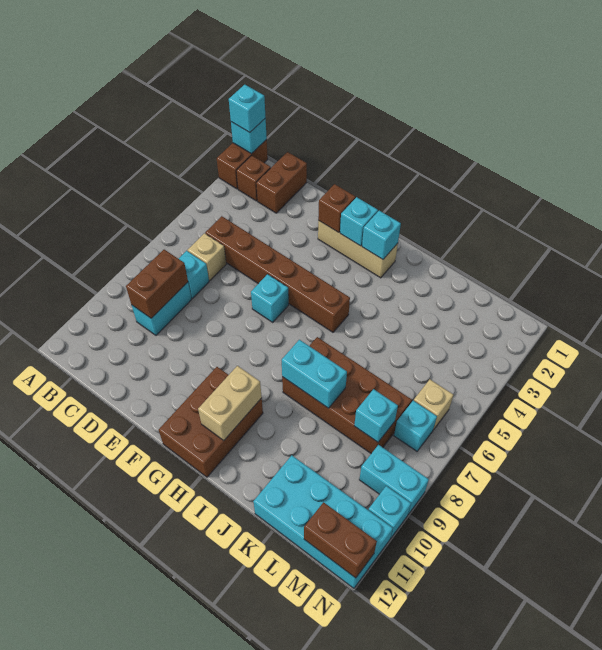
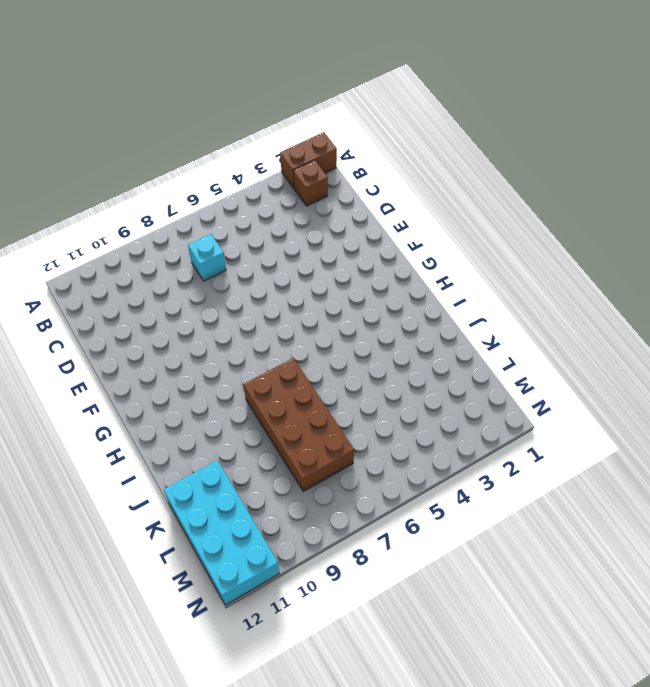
none -> brown brick C1:C2 level 1
none -> brown brick C5:H5 level 1
none -> tan brick C6 level 1

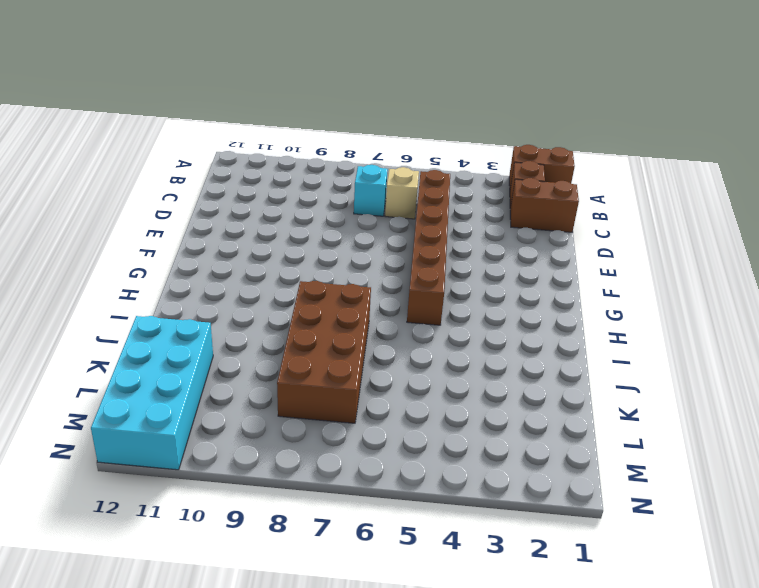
none -> cyan brick C8:C9 level 1
none -> tan brick F2:H2 level 1
none -> cyan brick F6 level 1

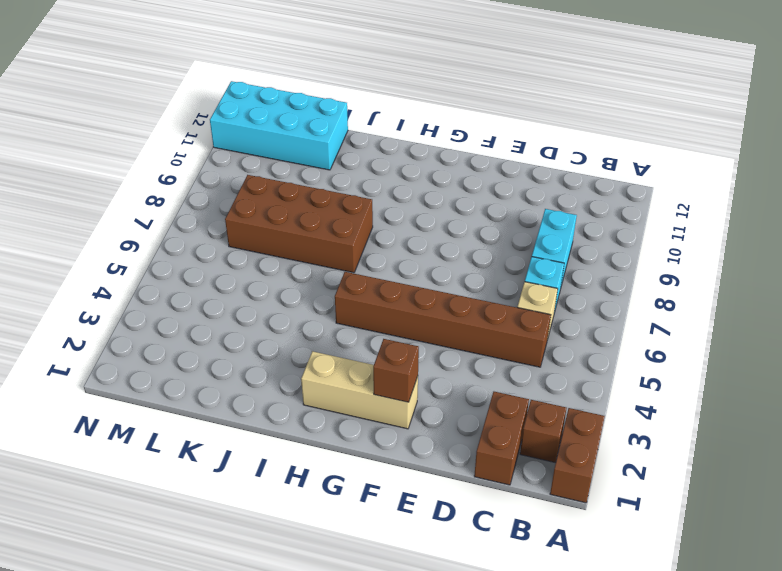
none -> cyan brick F6 level 1
none -> brown brick G10:H12 level 1
none -> tan brick M6 level 1

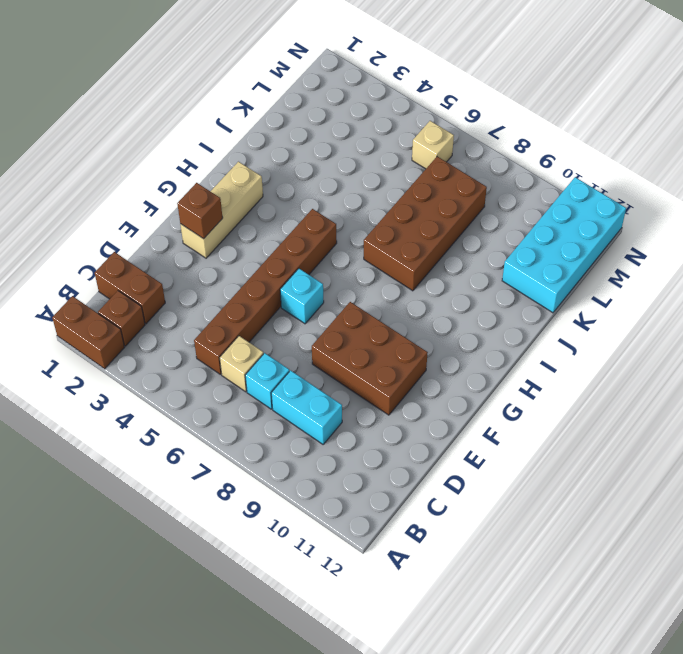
brown brick E8:F10 level 1 -> brown brick G10:H12 level 1
none -> cyan brick M7 level 1
none -> cyan brick M9:N9 level 1
none -> cyan brick N10 level 1

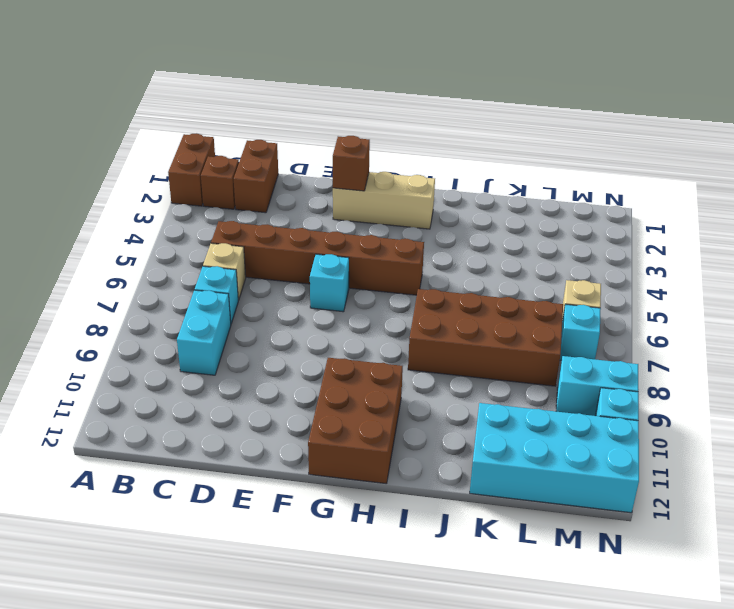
none -> cyan brick A1 level 2
none -> brown brick C8:C9 level 2
none -> cyan brick G2 level 2

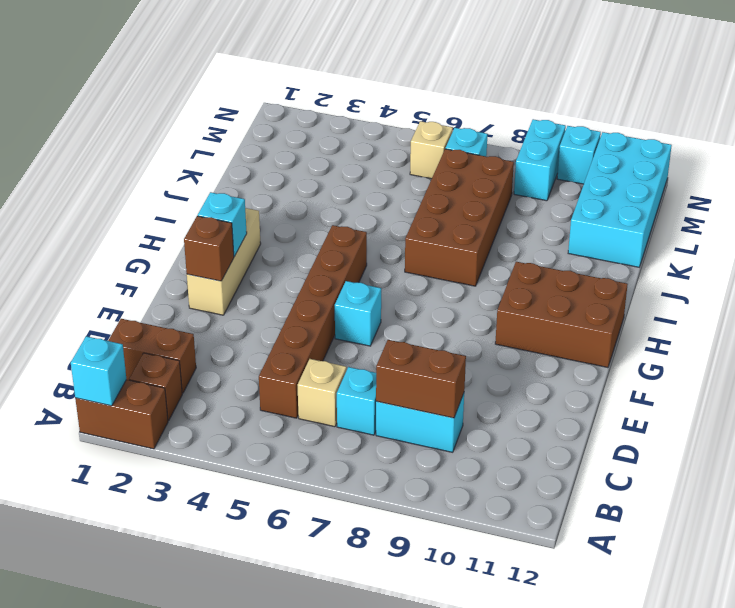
none -> cyan brick H2 level 2
none -> tan brick H10:H11 level 2
none -> cyan brick I8:J8 level 2

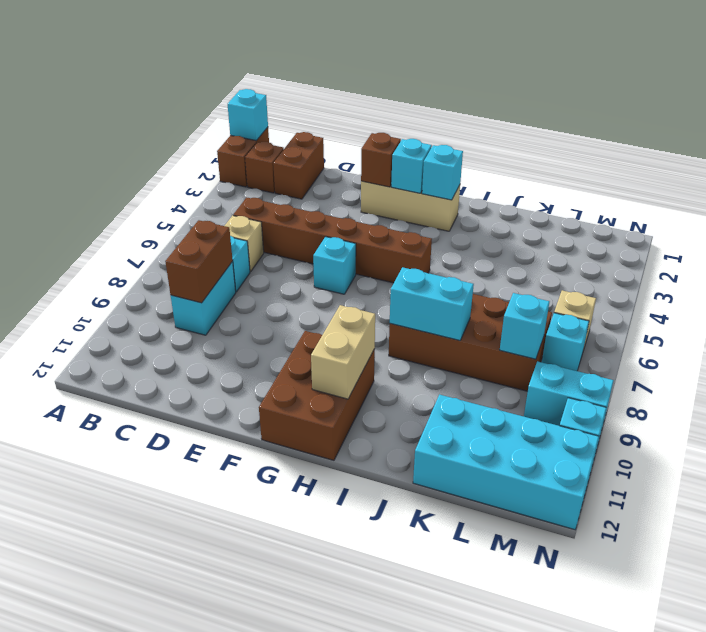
none -> brown brick M12:N12 level 2
none -> cyan brick A1 level 3

